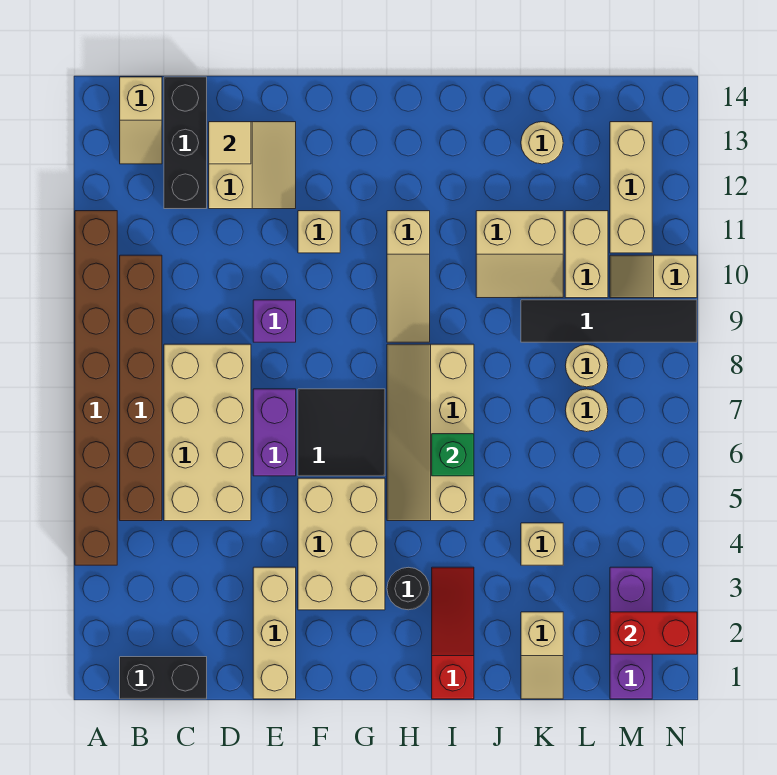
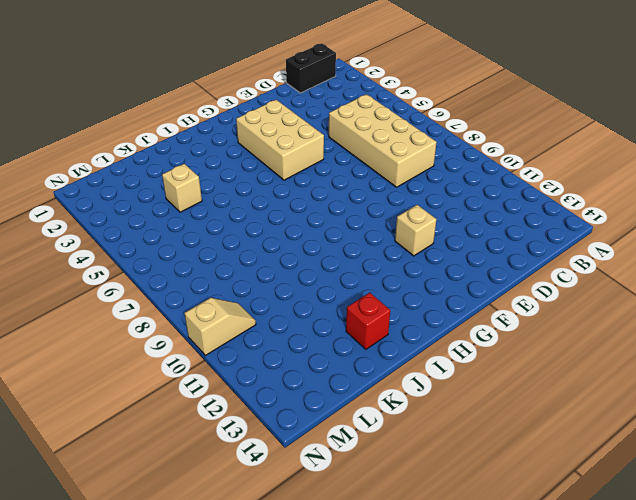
red brick J13 level 1 -> none
none -> brown brick A4:A11 level 1
none -> brown brick B5:B10 level 1
none -> tan slope B13:B14 level 1 top 14
none -> black brick C12:C14 level 1

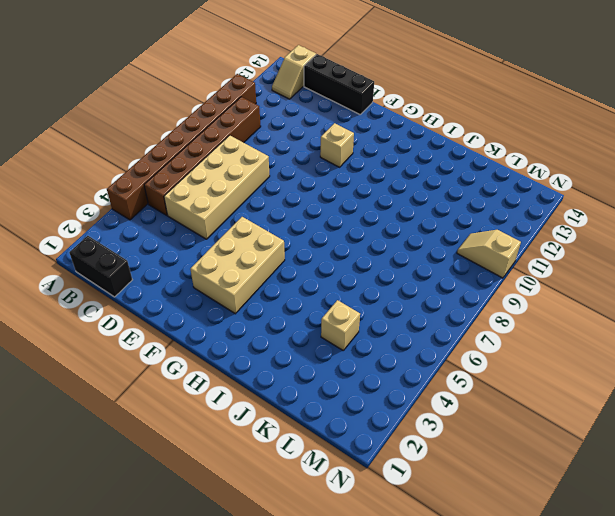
black brick C14:E14 level 1 -> black brick C12:C14 level 1
none -> tan slope D12:E13 level 1 top D
none -> tan brick E1:E3 level 1
none -> purple brick E6:E7 level 1
none -> purple brick E9 level 1

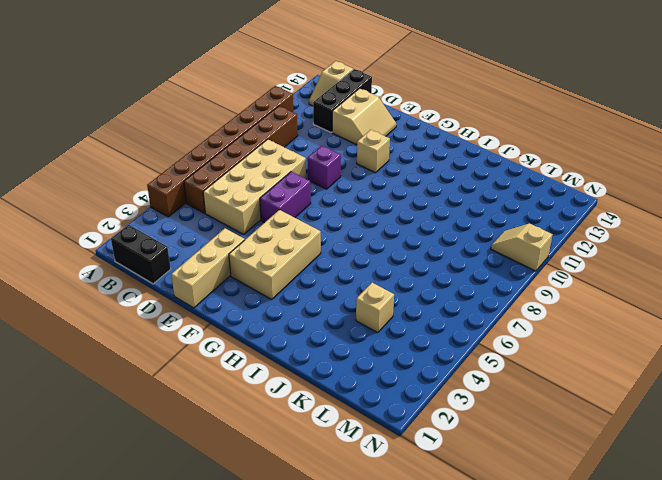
none -> black tile F6:G7 level 1
none -> black round brick H3 level 1
none -> tan slope H5:I8 level 1 top I
none -> tan slope H9:H11 level 1 top 11

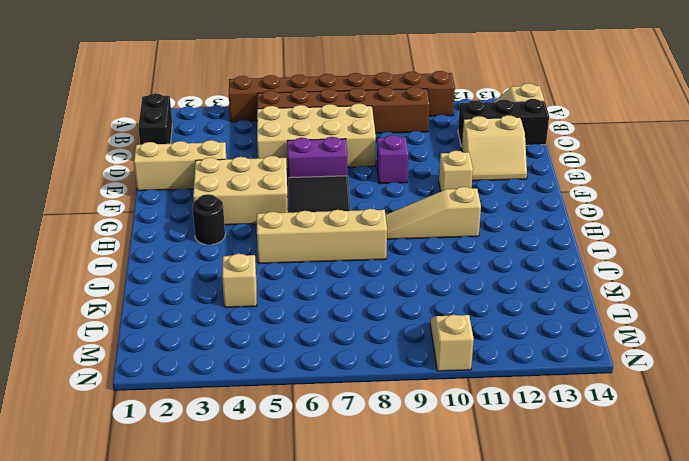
none -> red slope I1:I3 level 1 top 1
none -> tan slope J10:K11 level 1 top 11
none -> tan slope K1:K2 level 1 top 2
none -> black tile K9:N9 level 1

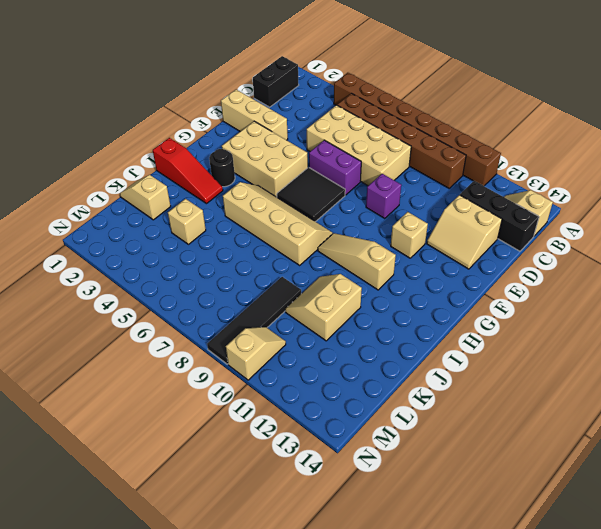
none -> tan round brick K13 level 1
none -> tan round brick L7 level 1
none -> tan round brick L8 level 1
none -> tan brick L10:L11 level 1

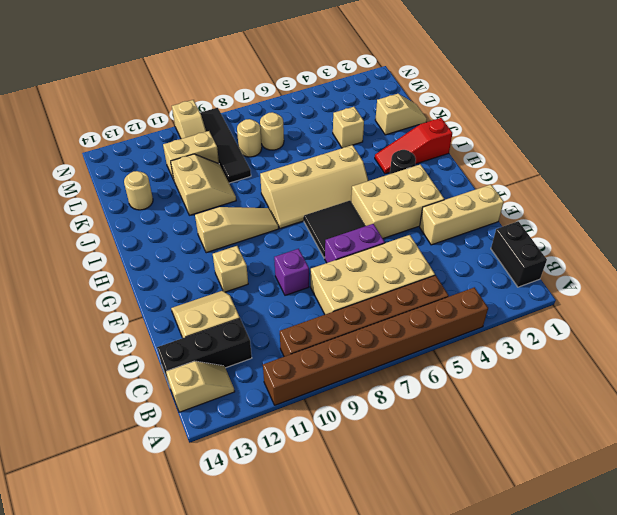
none -> purple brick M1:M3 level 1
none -> tan brick M11:M13 level 1
none -> tan tile D13 level 2
none -> green brick I6 level 2

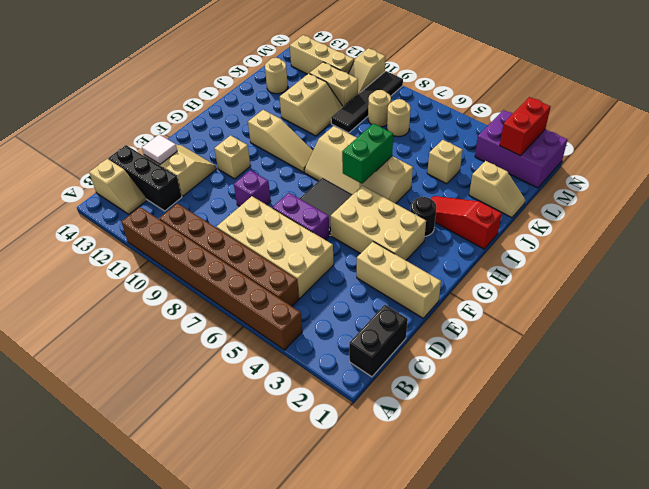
white tile D13 level 2 -> tan tile D13 level 2
green brick H6:I6 level 2 -> green brick I6 level 2
purple brick M1:N3 level 1 -> purple brick M1:M3 level 1

